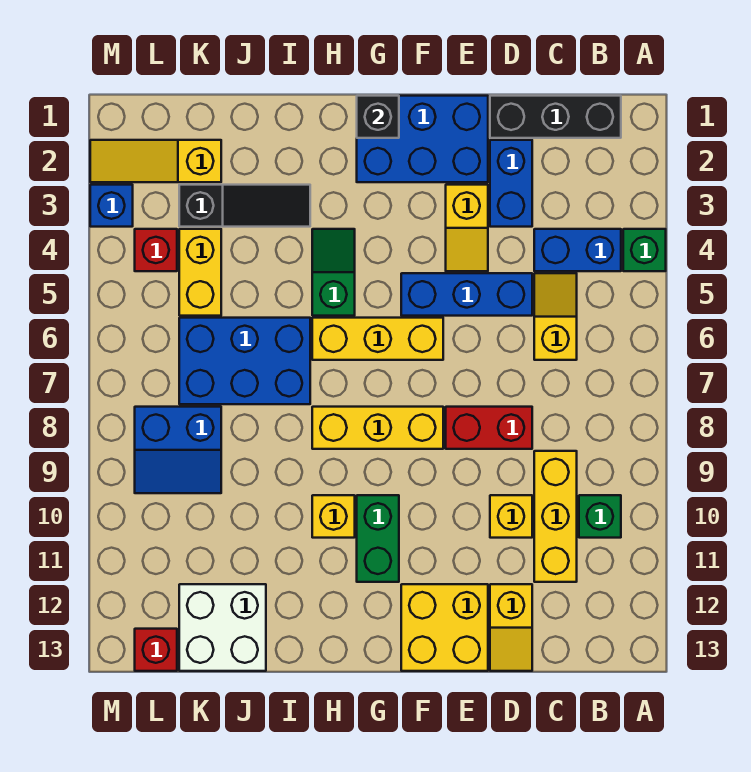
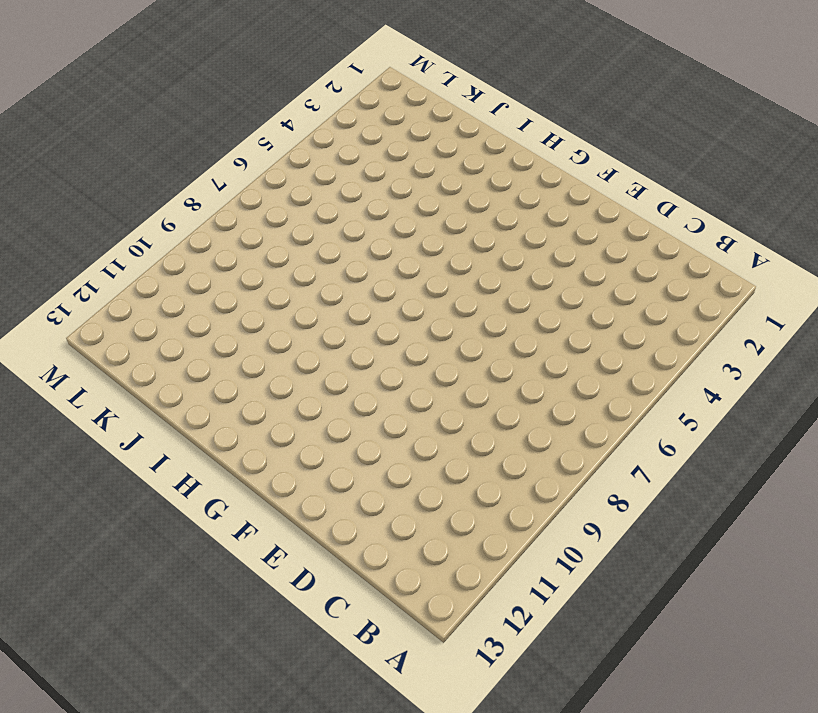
none -> green brick A4 level 1
none -> black brick B1:D1 level 1
none -> blue brick B4:C4 level 1

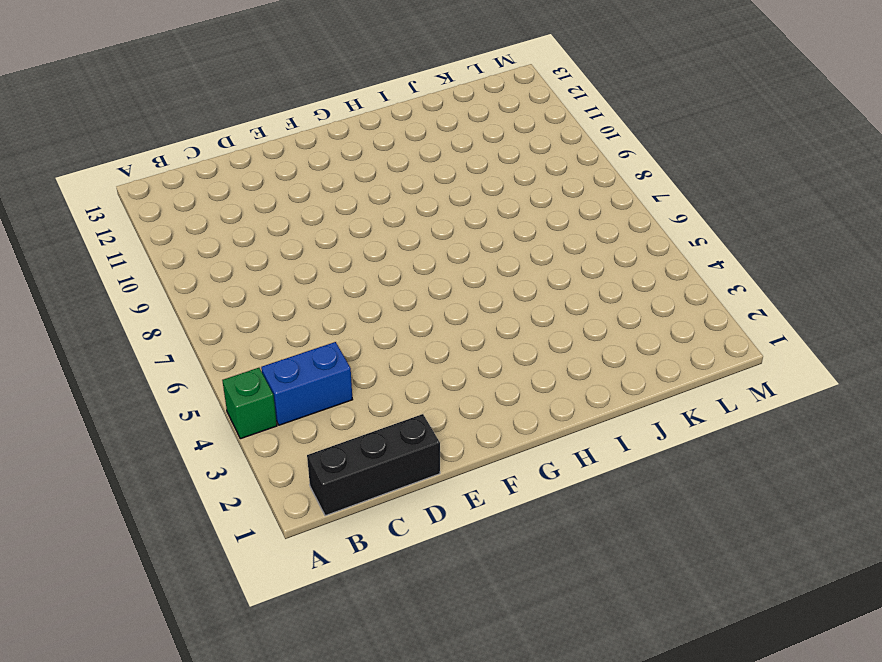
none -> green brick B10 level 1
none -> yellow slope C5:C6 level 1 top 6
none -> yellow brick C9:C11 level 1

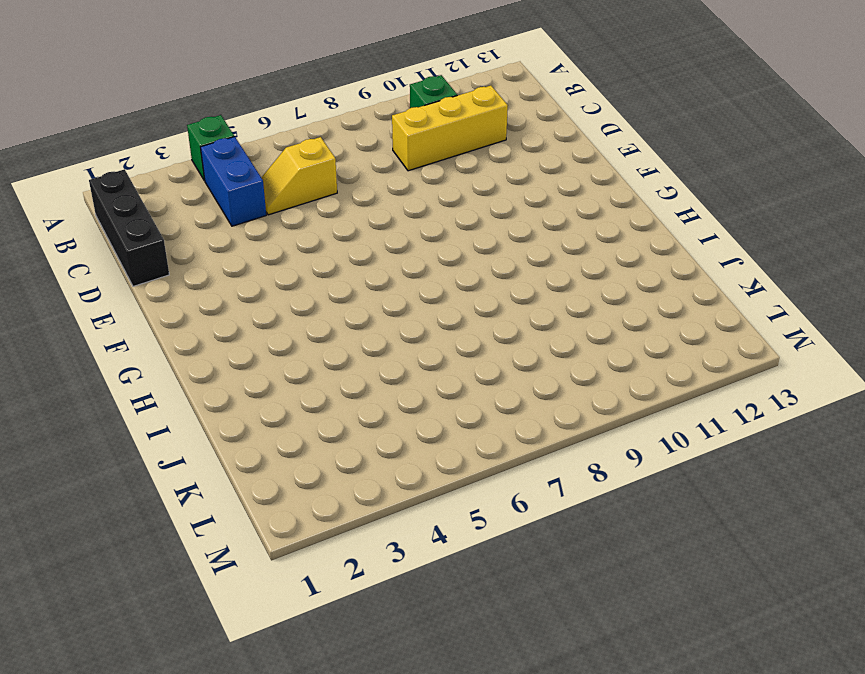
none -> blue brick D2:D3 level 1
none -> blue brick D5:F5 level 1
none -> red brick D8:E8 level 1

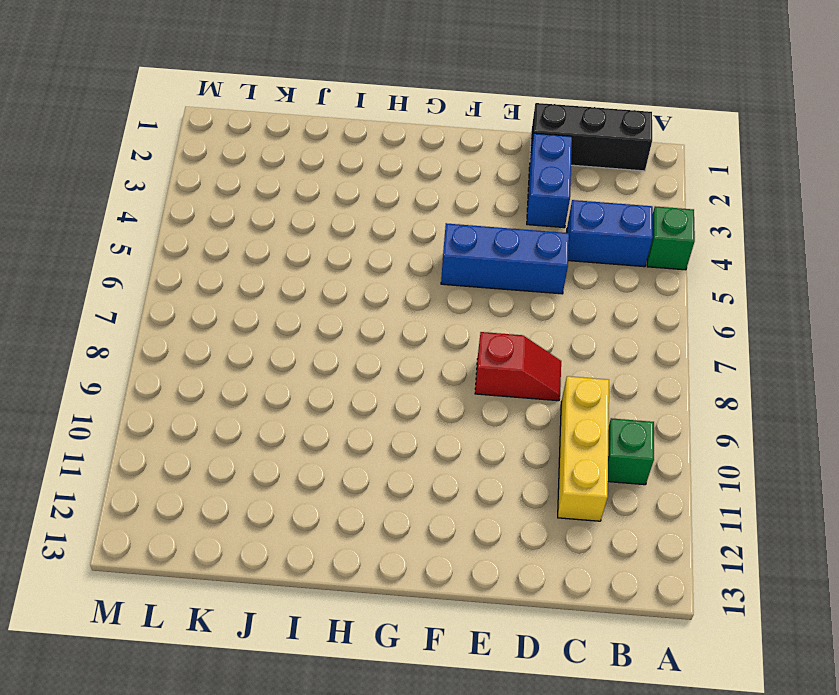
red slope D8:E8 level 1 top E -> red brick D8:E8 level 1
none -> yellow slope C5:C6 level 1 top 6
none -> yellow brick D10 level 1
none -> yellow slope D12:D13 level 1 top 12

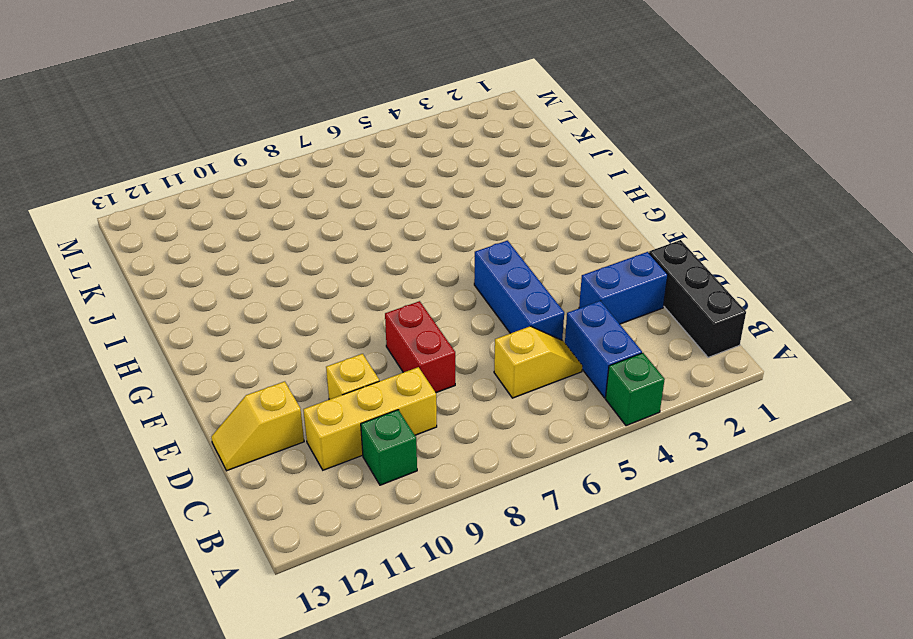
none -> blue brick E1:G2 level 1
none -> yellow slope E3:E4 level 1 top 3
none -> yellow brick E12:F13 level 1

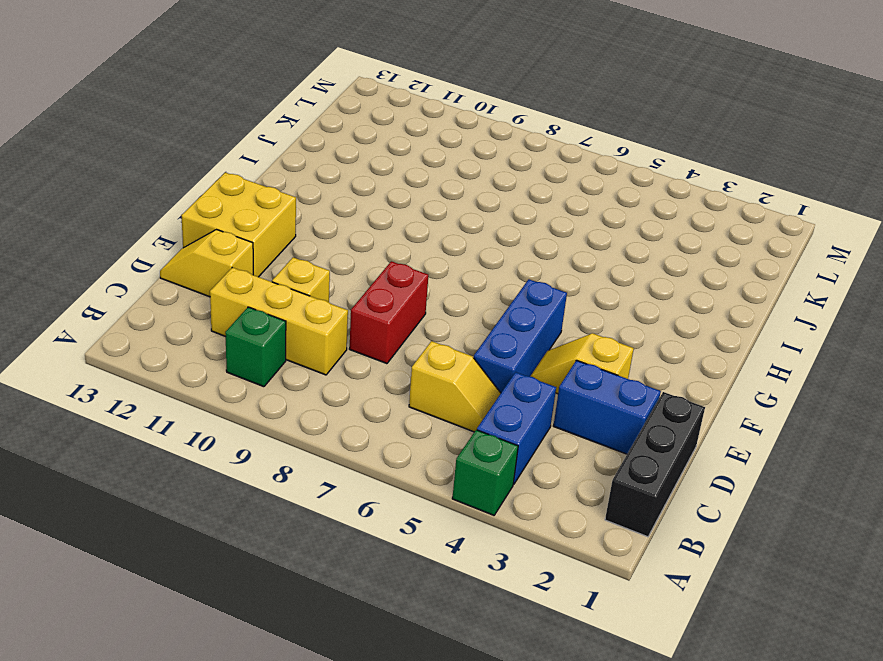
none -> blue brick E1:G2 level 1
none -> yellow brick F6:H6 level 1
none -> yellow brick F8:H8 level 1

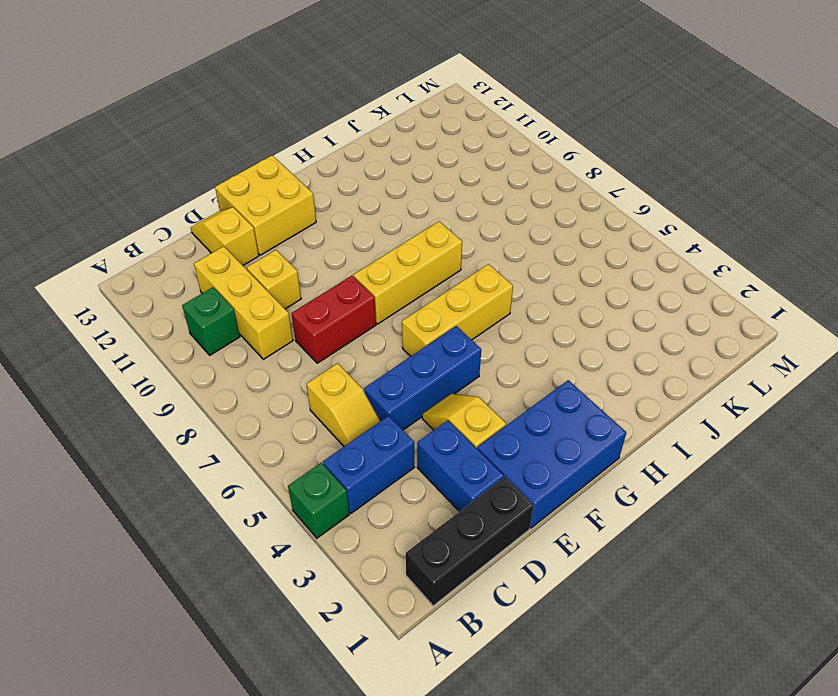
none -> green brick G10:G11 level 1
none -> green slope H4:H5 level 1 top 5
none -> yellow brick H10 level 1

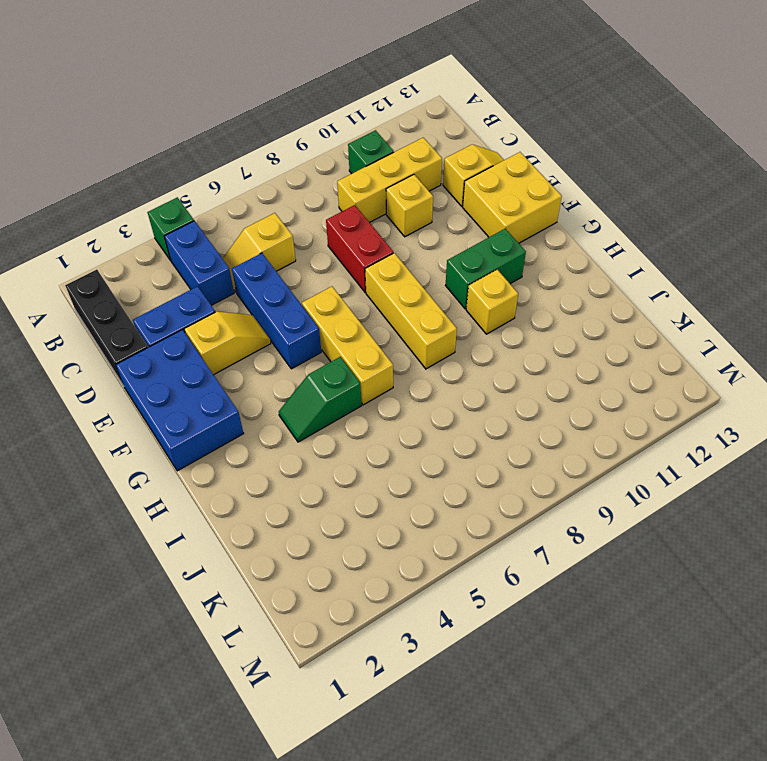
none -> black slope I3:K3 level 1 top K
none -> blue brick I6:K7 level 1
none -> white brick J12:K13 level 1

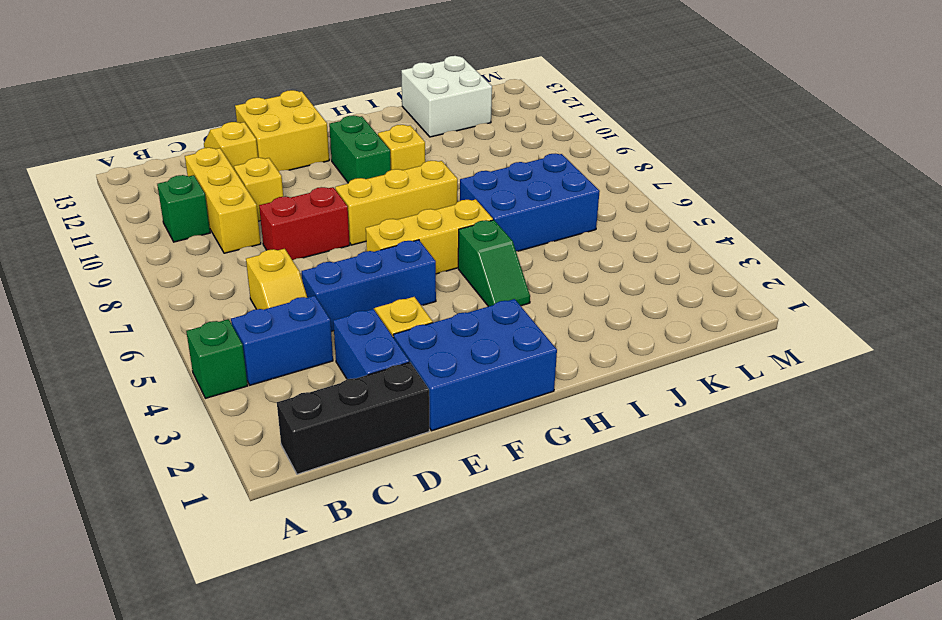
none -> black slope I3:K3 level 1 top K
none -> yellow slope K2:M2 level 1 top K
none -> yellow brick K4:K5 level 1

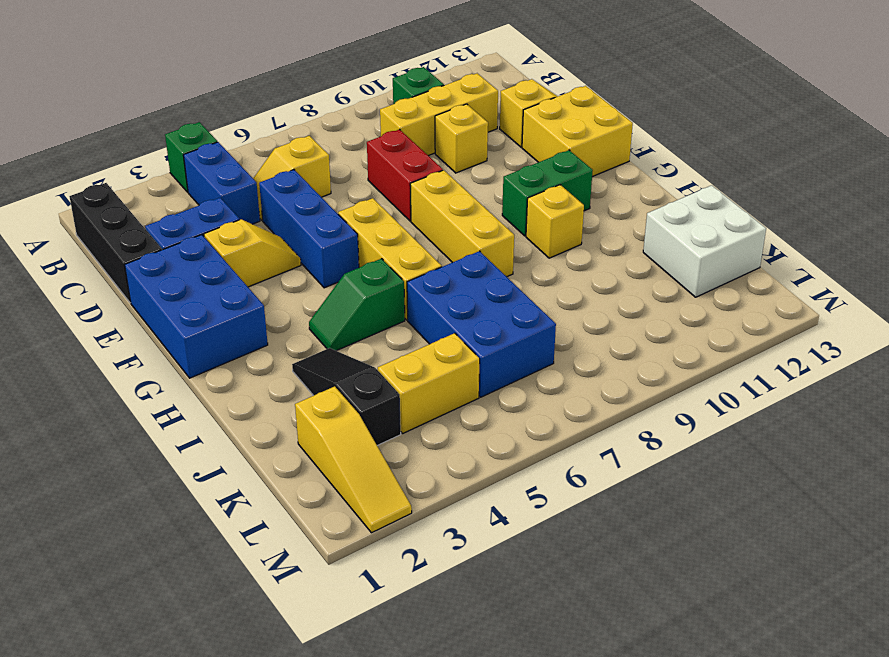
none -> blue slope K8:L9 level 1 top 8
none -> red brick L4 level 1
none -> red brick L13 level 1

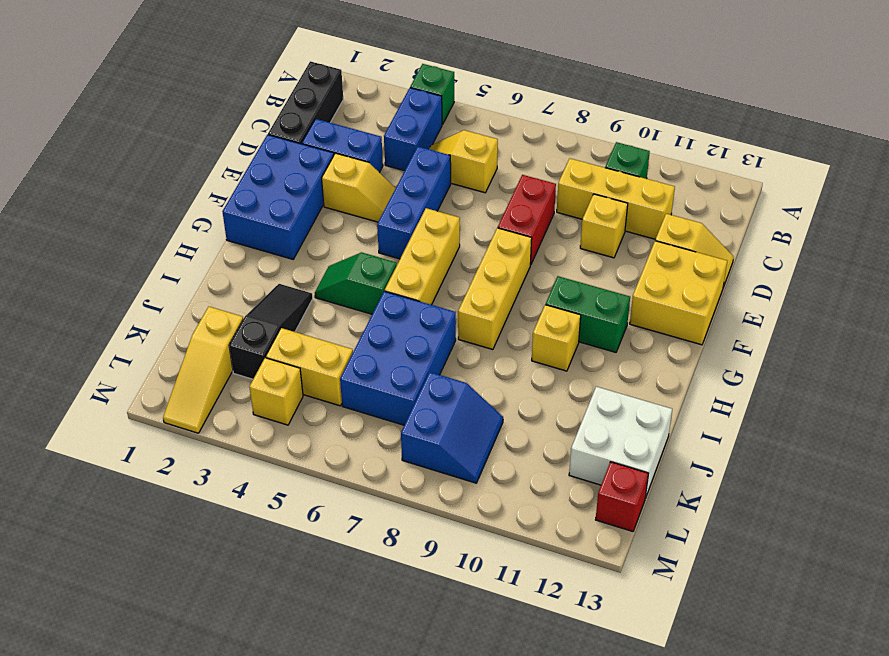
yellow brick L4 level 1 -> red brick L4 level 1
none -> blue brick M3 level 1
none -> black brick G1 level 2

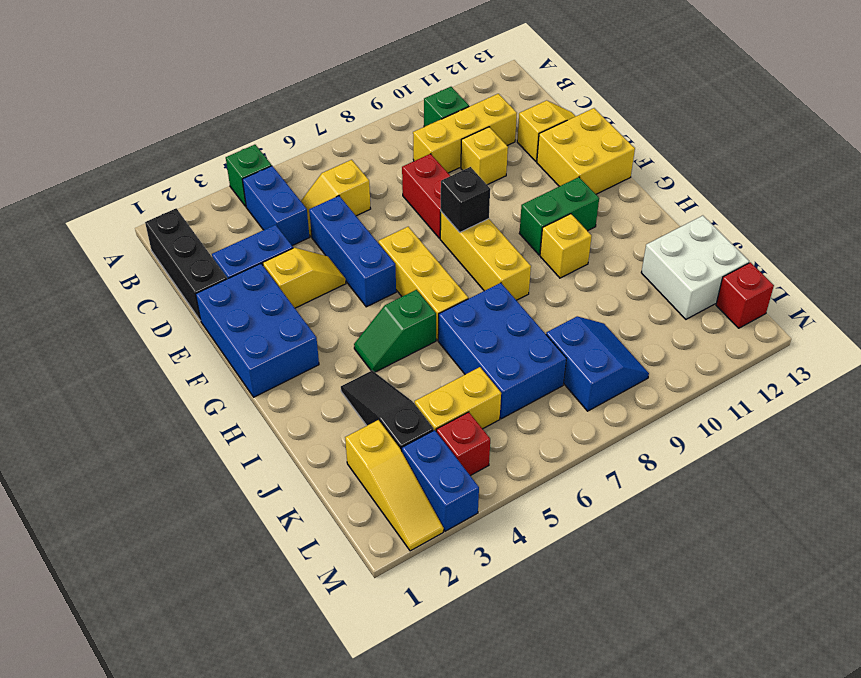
black brick F8 level 2 -> black brick G1 level 2
blue brick L3:M3 level 1 -> blue brick M3 level 1

